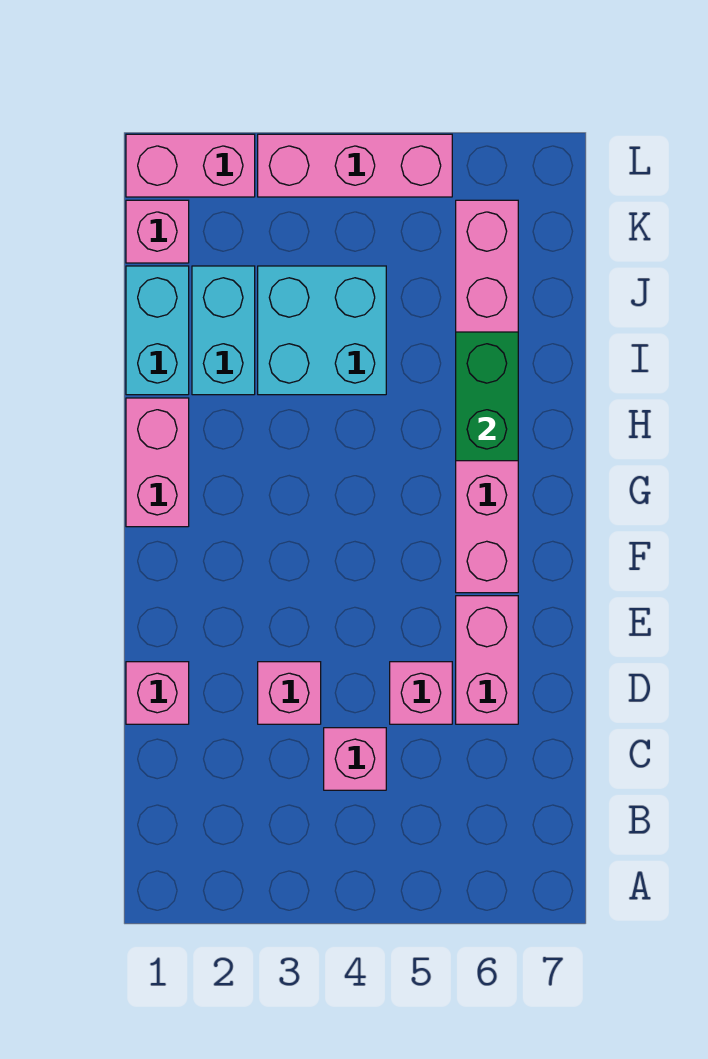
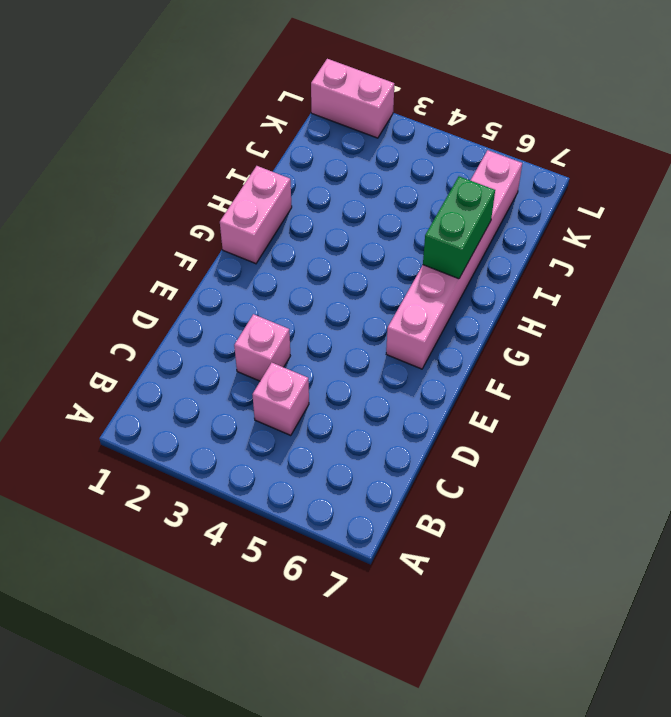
none -> pink brick D1 level 1
none -> pink brick D5 level 1
none -> pink brick D6:E6 level 1

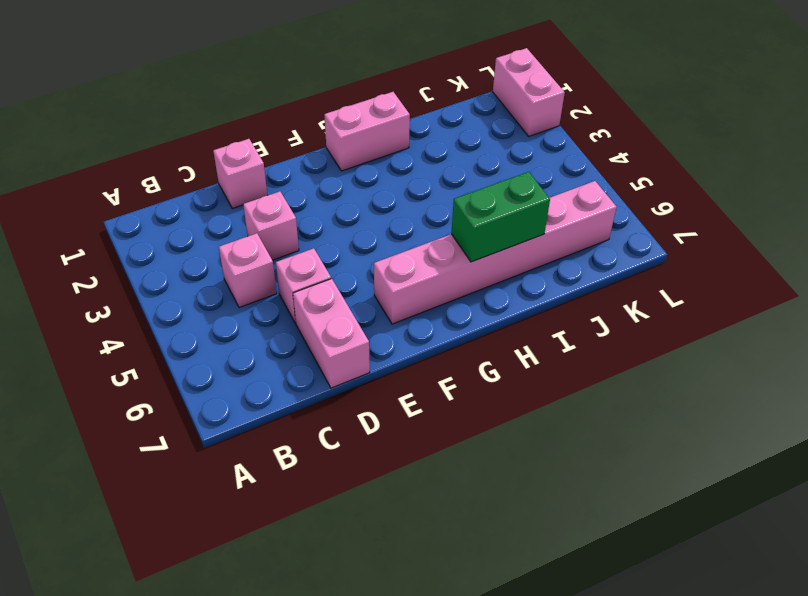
pink brick D6:D7 level 1 -> pink brick D6:E6 level 1
none -> cyan brick I1:J1 level 1
none -> cyan brick I2:J2 level 1
none -> cyan brick I3:J4 level 1

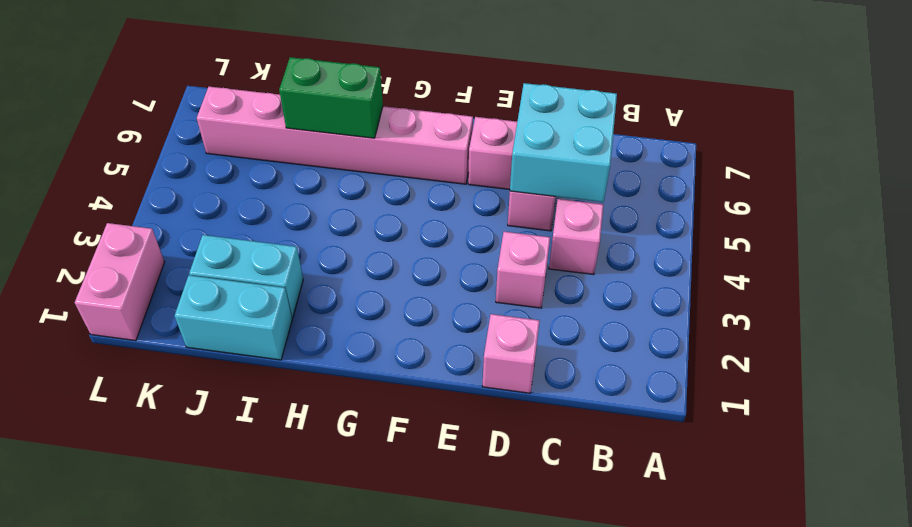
cyan brick C5:D6 level 2 -> cyan brick I3:J4 level 1
none -> pink brick G1:H1 level 1
none -> pink brick K1 level 1
none -> pink brick L3:L5 level 1

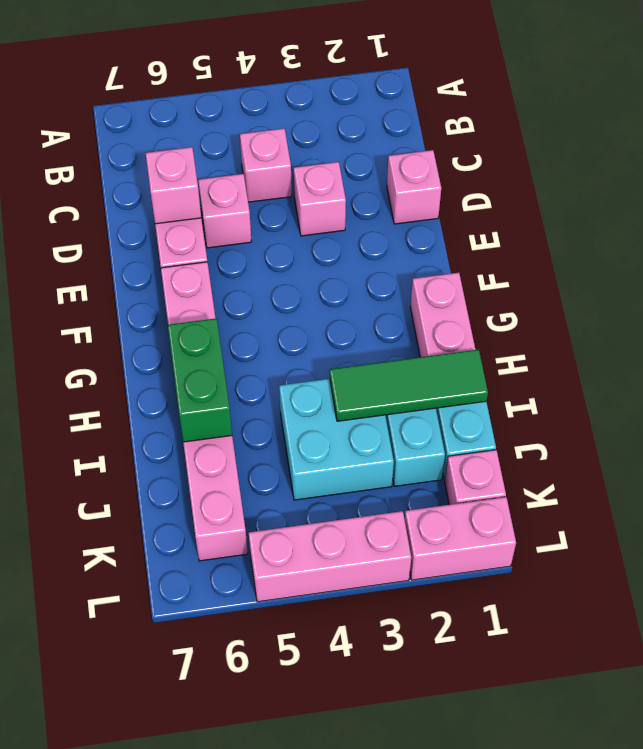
pink brick D6 level 2 -> none
green tile I1:I3 level 2 -> none

